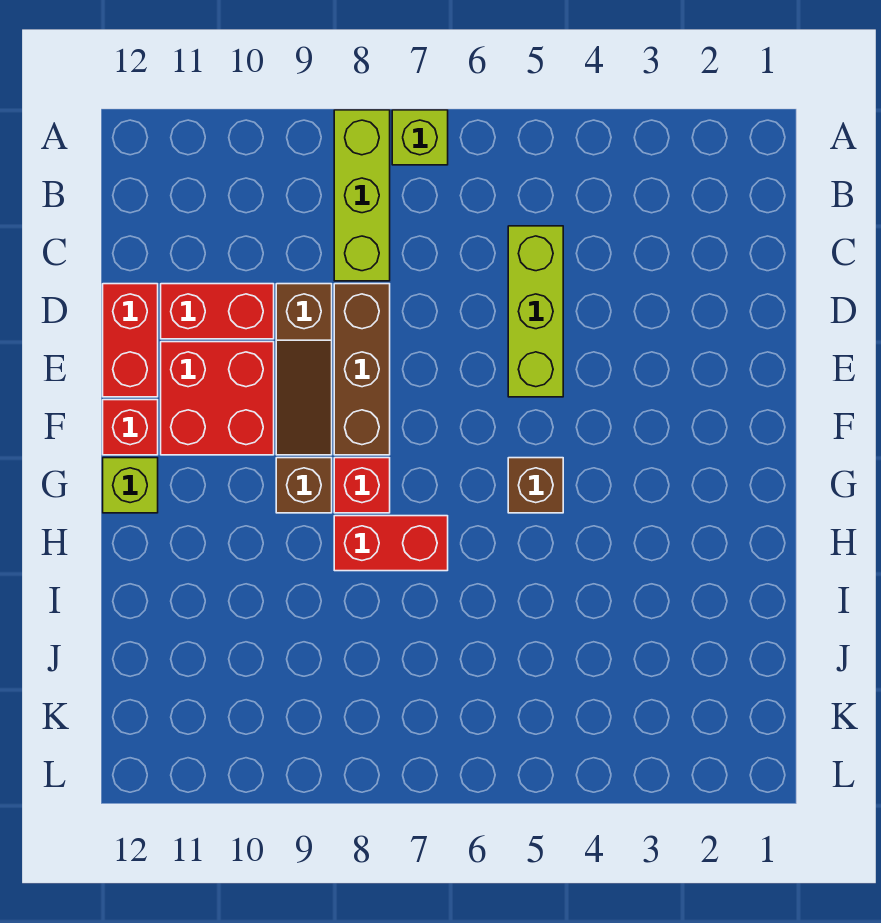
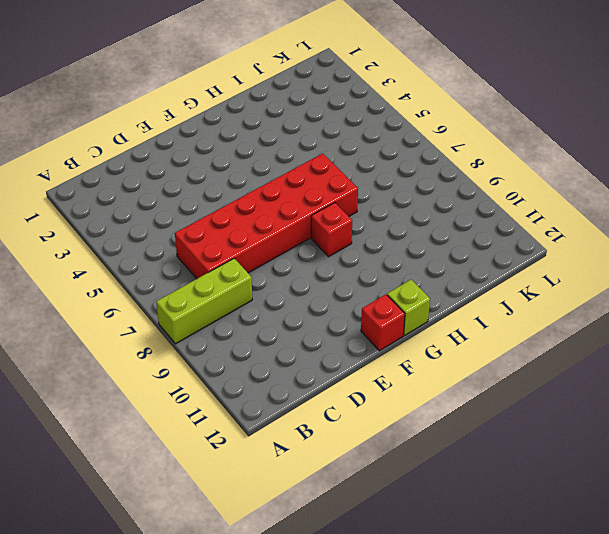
red brick C6:H7 level 1 -> red brick H7:H8 level 1
none -> lime brick A7 level 1
none -> lime brick C5:E5 level 1
none -> brown brick D8:F8 level 1

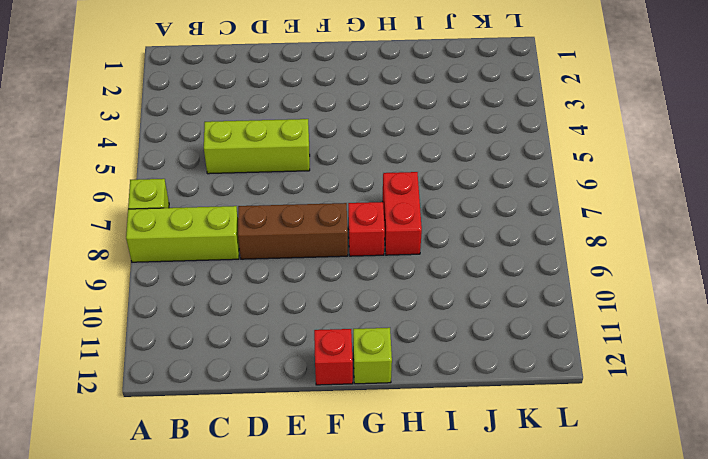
none -> brown slope D9:F9 level 1 top D
none -> red brick D10:D11 level 1
none -> red brick D12:E12 level 1

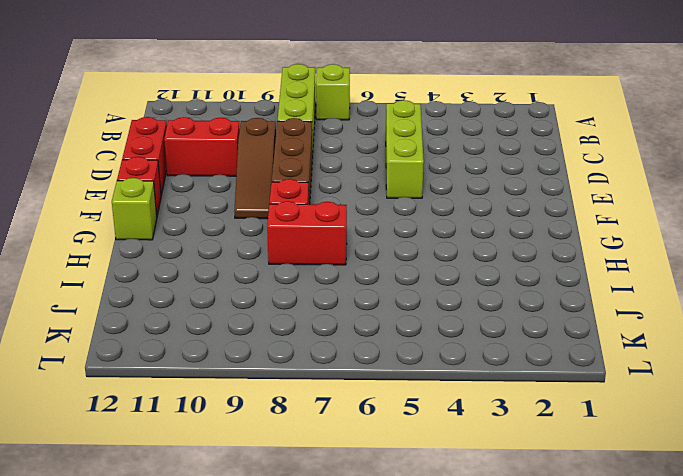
none -> red brick E10:F11 level 1
none -> brown brick G5 level 1
none -> brown brick G9 level 1

